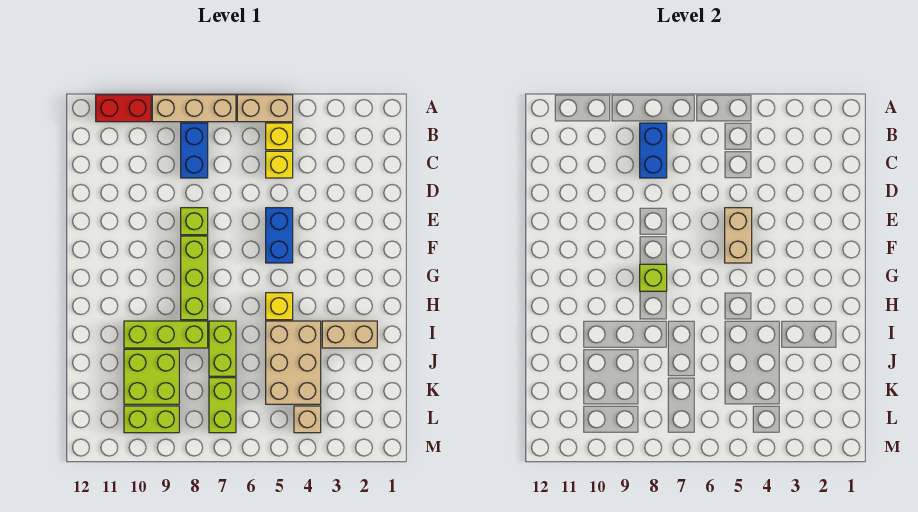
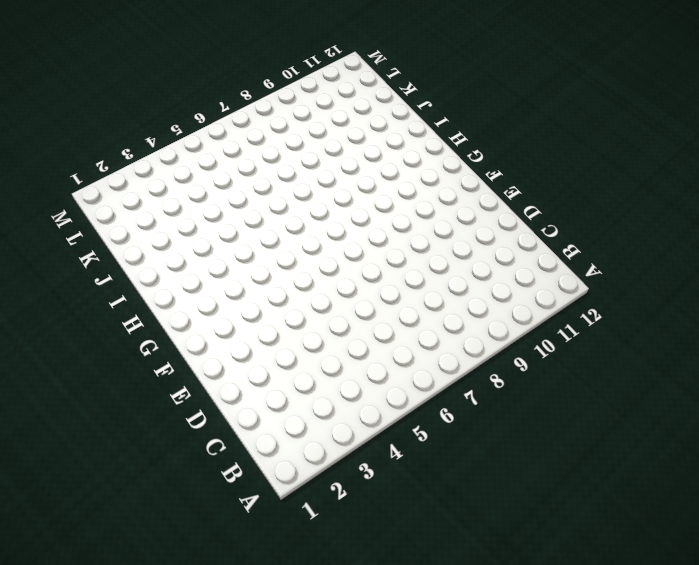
none -> tan brick A5:A6 level 1
none -> tan brick A7:A9 level 1
none -> red brick A10:A11 level 1

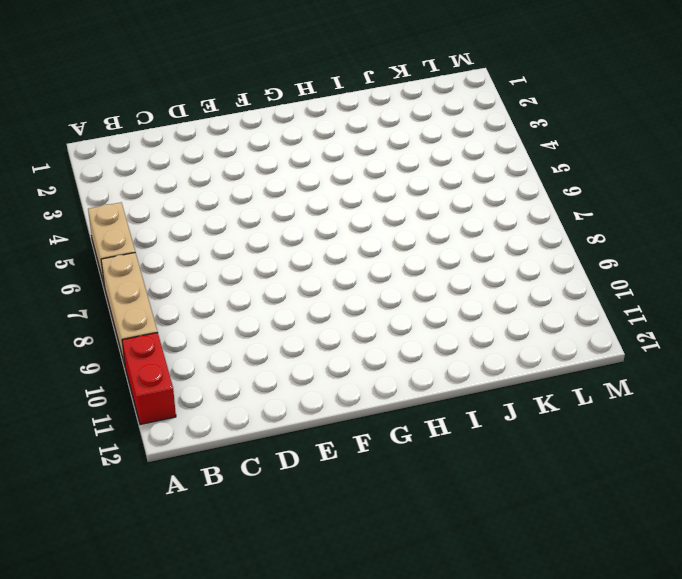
none -> yellow brick B5 level 1
none -> blue brick B8:C8 level 1
none -> yellow brick C5 level 1

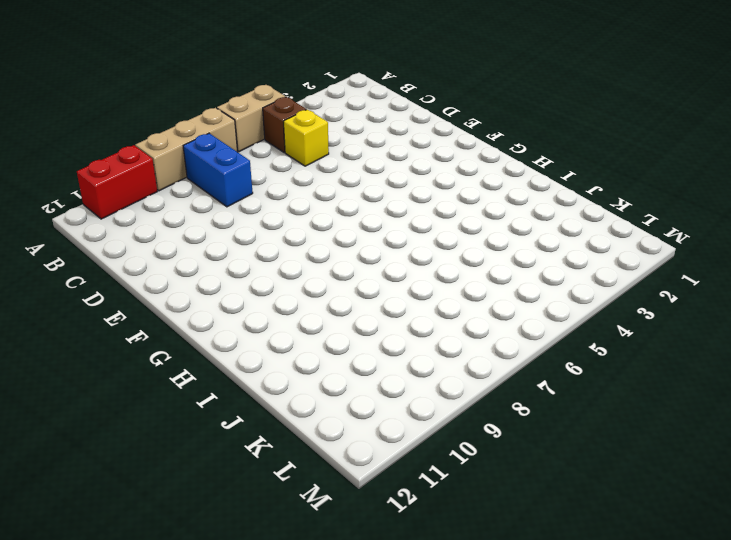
brown brick B5 level 1 -> yellow brick B5 level 1
none -> blue brick E5:F5 level 1
none -> lime brick E8 level 1
none -> lime brick F8:H8 level 1

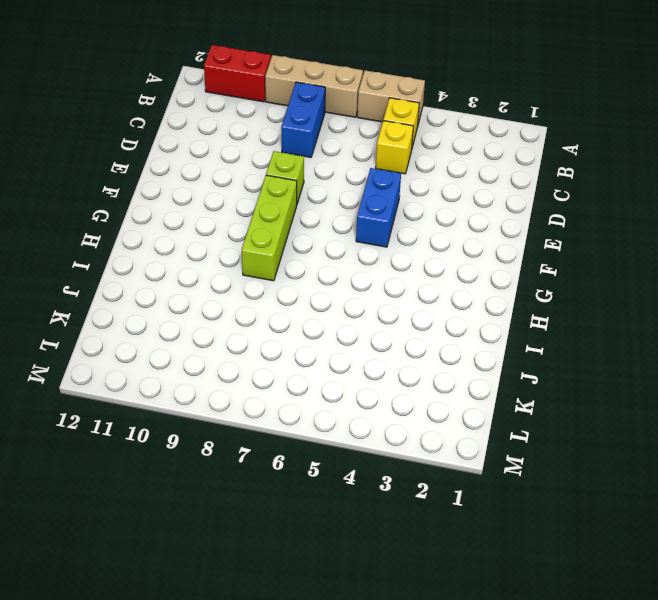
none -> yellow brick H5 level 1
none -> tan brick I2:I3 level 1
none -> tan brick I4:K5 level 1

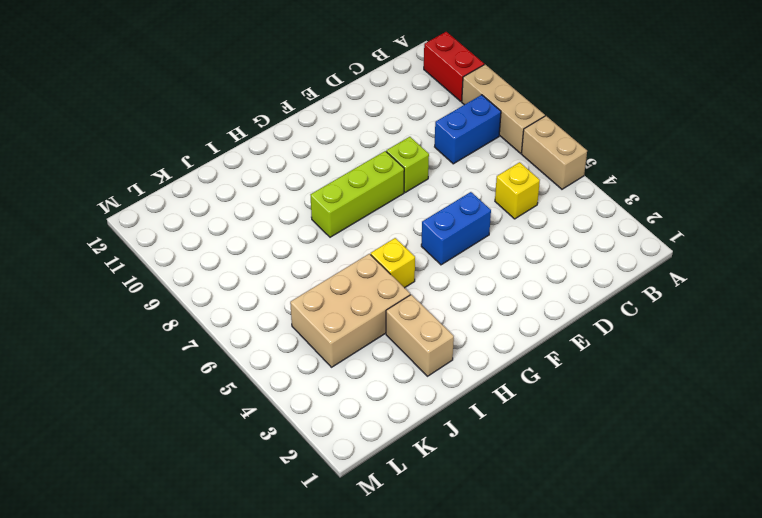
none -> yellow brick B5 level 1
none -> lime brick I7:J7 level 1
none -> lime brick I8:I10 level 1

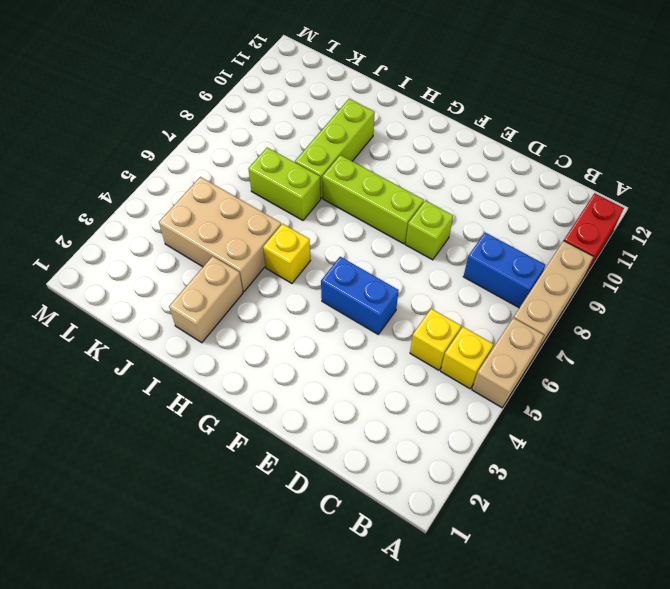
none -> lime brick J9:K10 level 1
none -> lime brick K7:L7 level 1
none -> tan brick L4 level 1

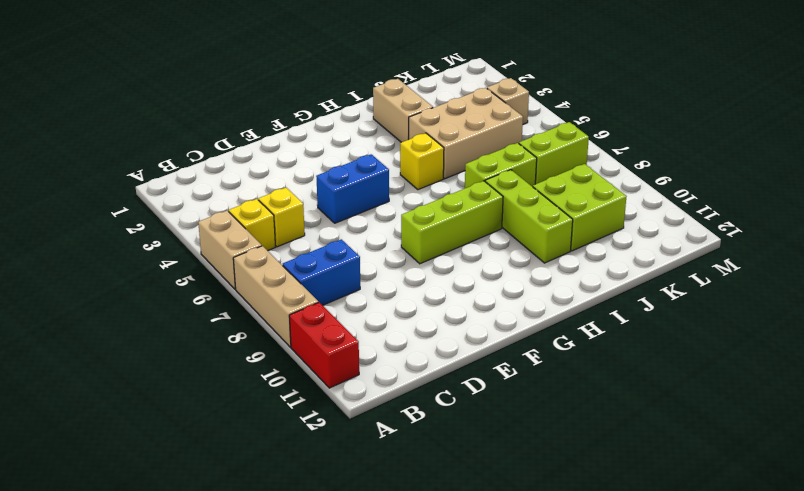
none -> lime brick E8 level 1
none -> lime brick L9:L10 level 1
none -> blue brick B8:C8 level 2

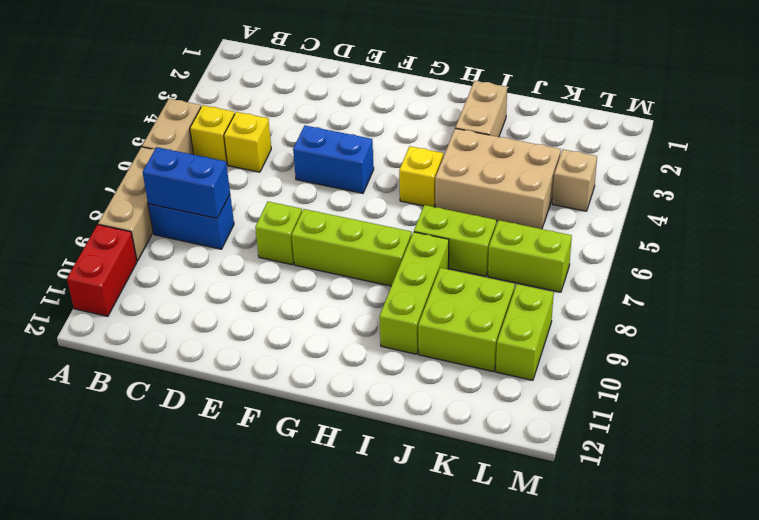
none -> tan brick E5:F5 level 2
none -> lime brick G8 level 2

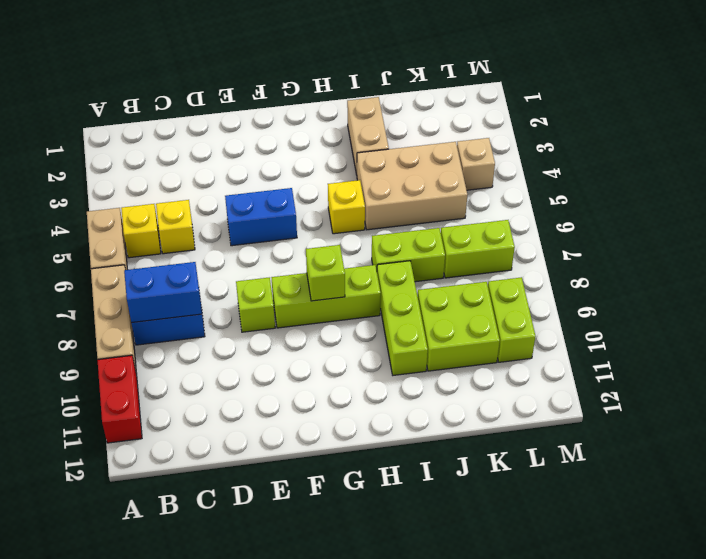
none -> tan brick E5:F5 level 2

